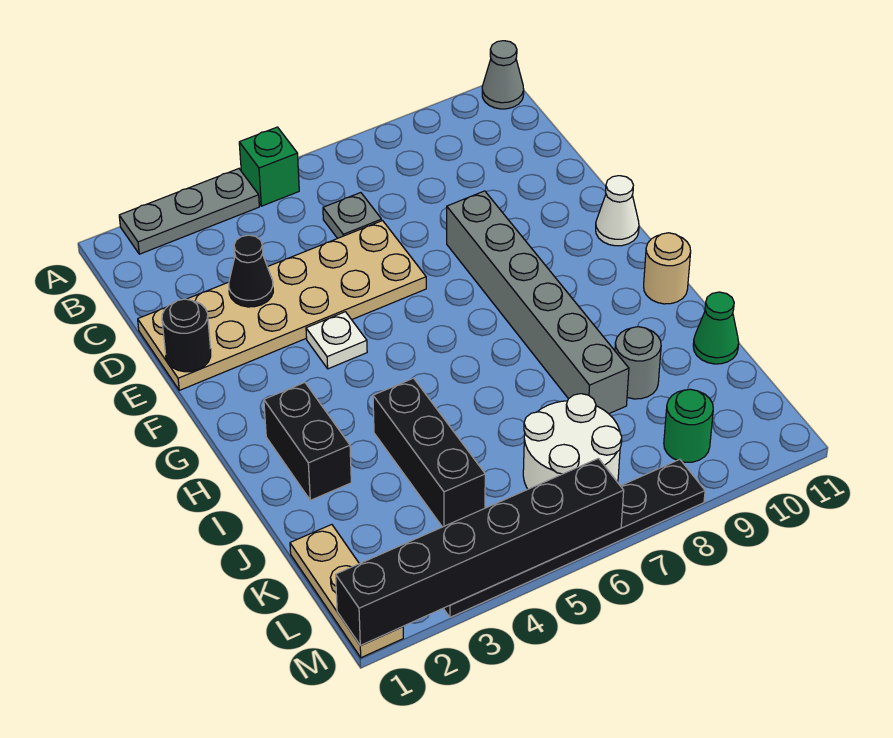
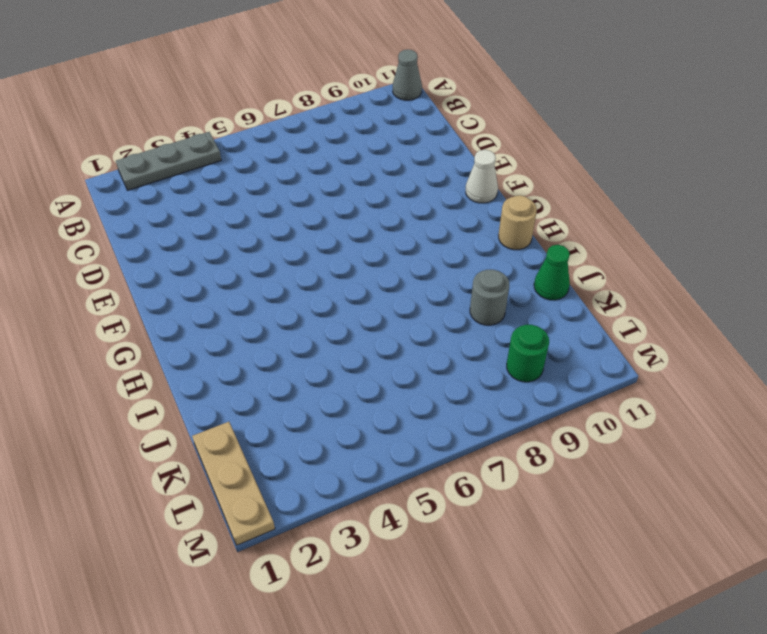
none -> green brick A5 level 1
none -> grey plate C6 level 1
none -> tan plate D1:E6 level 1

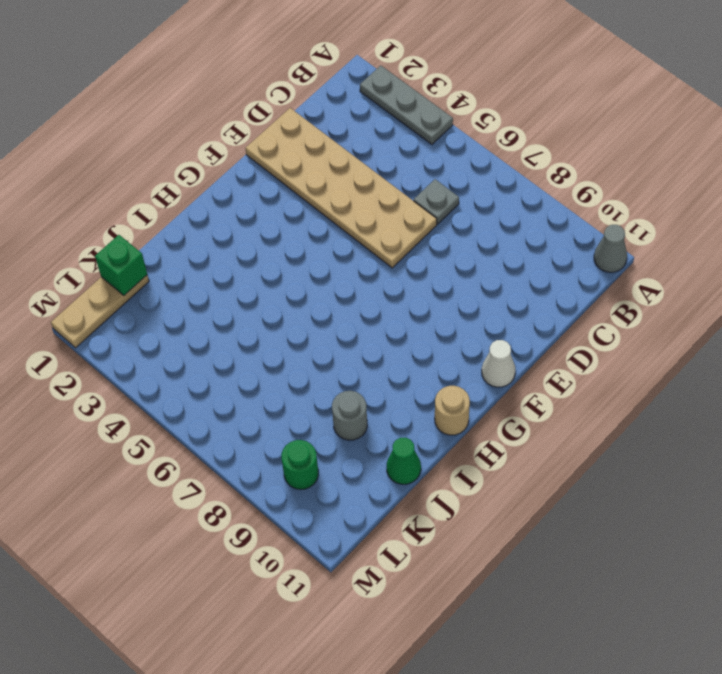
green brick K1 level 2 -> green brick A5 level 1
none -> grey brick E8:J8 level 1
none -> white plate F4 level 1
none -> black brick H2:I2 level 1

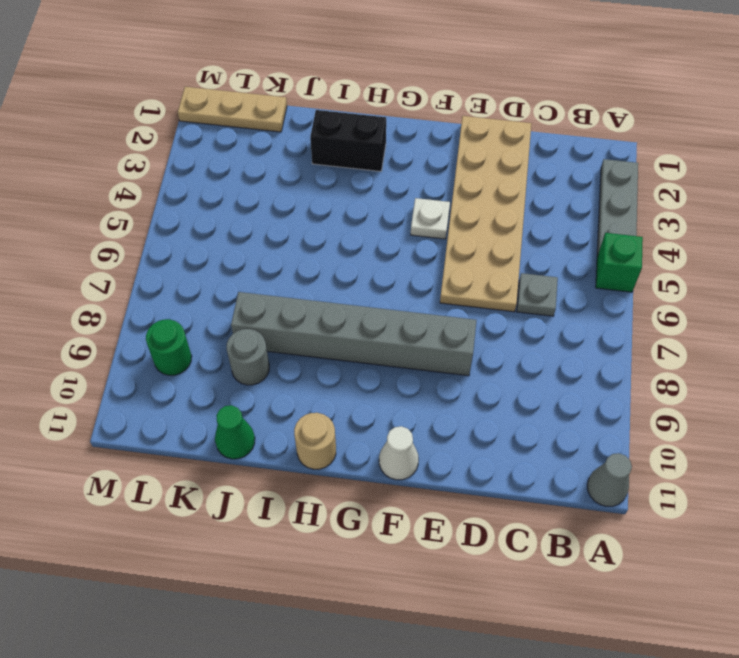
none -> black brick I4:K4 level 1
none -> white round brick K6:L7 level 1
none -> black plate M3:M8 level 1

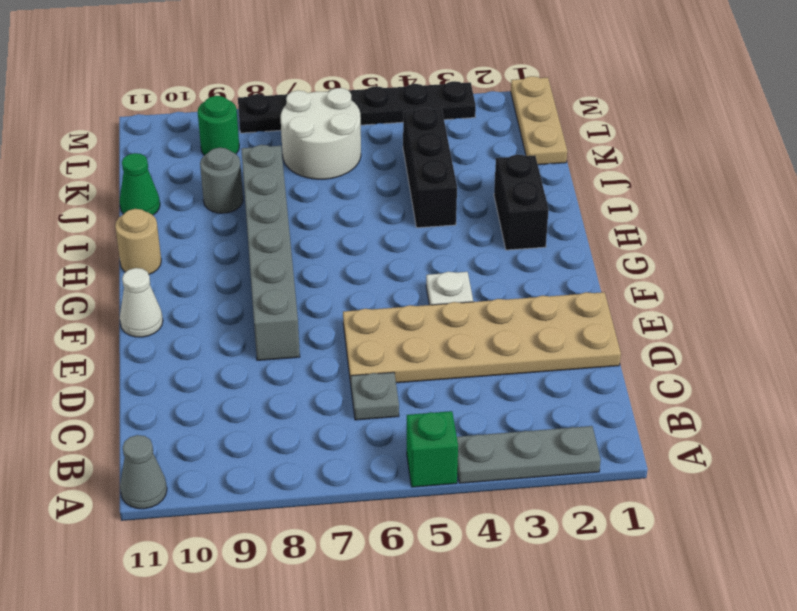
none -> black cone D3 level 2
none -> black round brick E1 level 2
none -> black brick M1:M6 level 2

